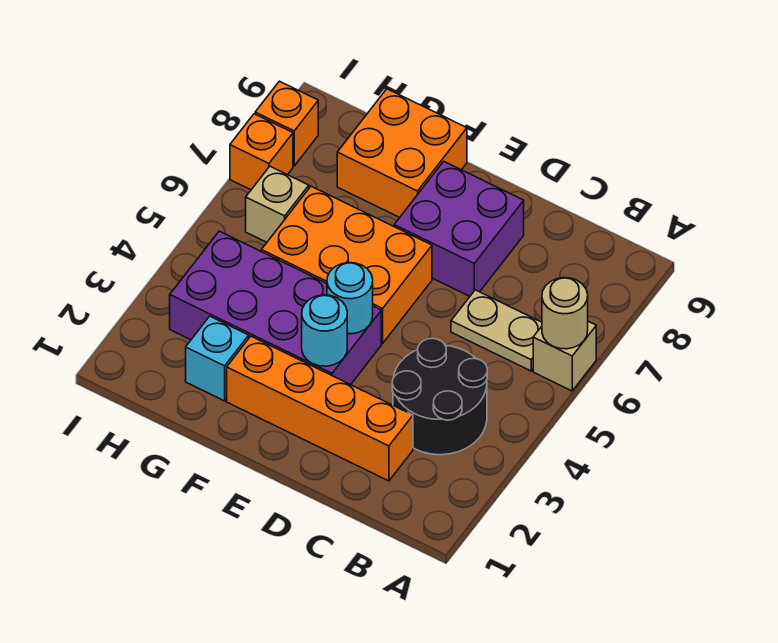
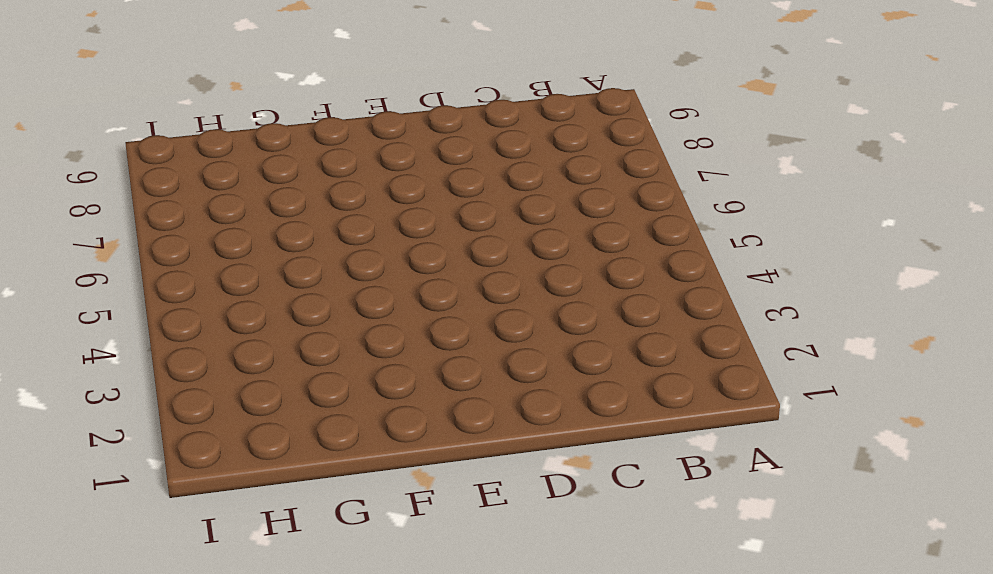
none -> tan brick A6 level 1
none -> black round brick B3:C4 level 1
none -> tan plate B6:C6 level 1

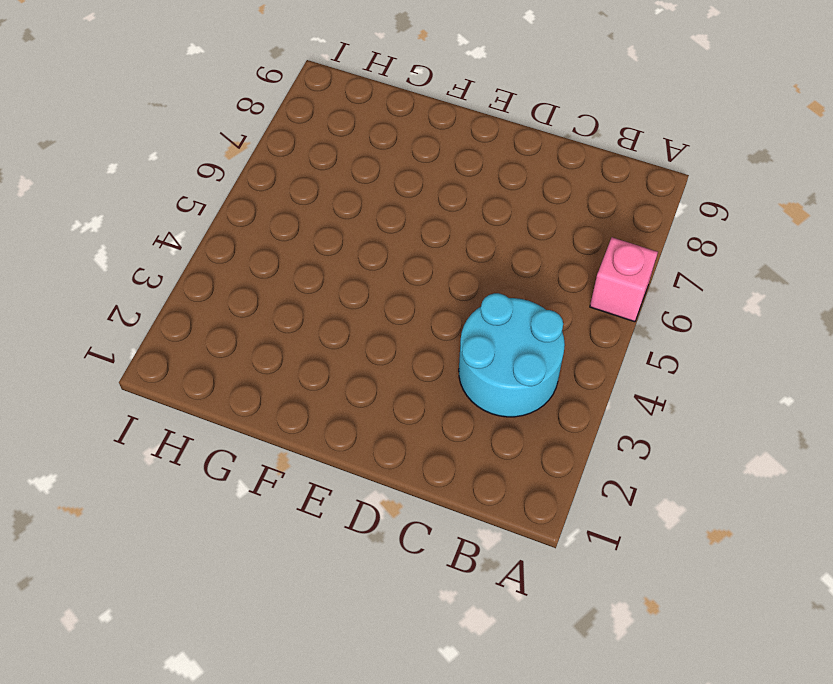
pink brick A6 level 1 -> tan brick A6 level 1
cyan round brick B3:C4 level 1 -> black round brick B3:C4 level 1
none -> tan plate B6:C6 level 1
none -> orange brick C2:F2 level 1
none -> purple brick D7:E8 level 1

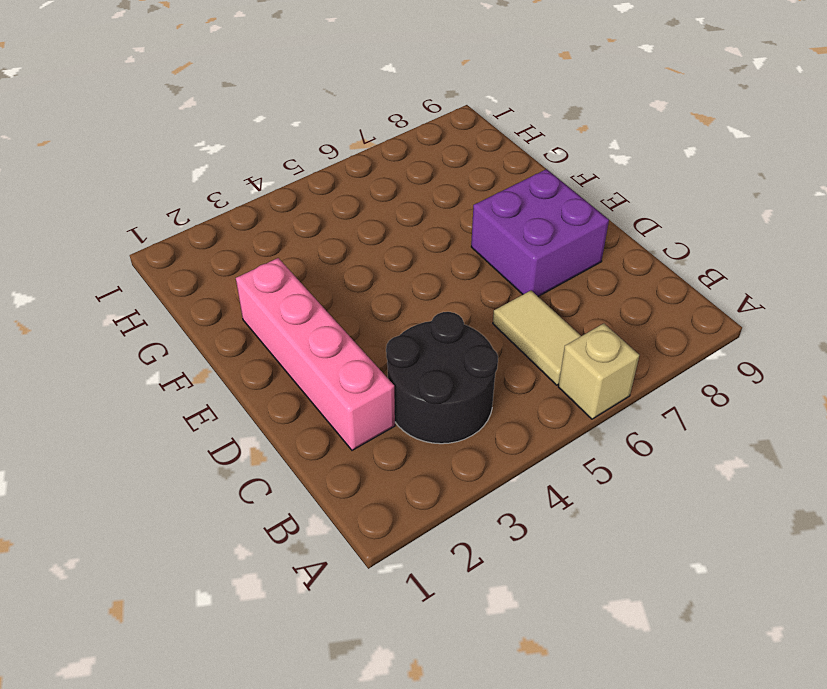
tan tile B6:C6 level 1 -> tan plate B6:C6 level 1
pink brick C2:F2 level 1 -> orange brick C2:F2 level 1
none -> purple brick E3:H4 level 1
none -> orange brick E5:G6 level 1
none -> orange brick F8:G9 level 1

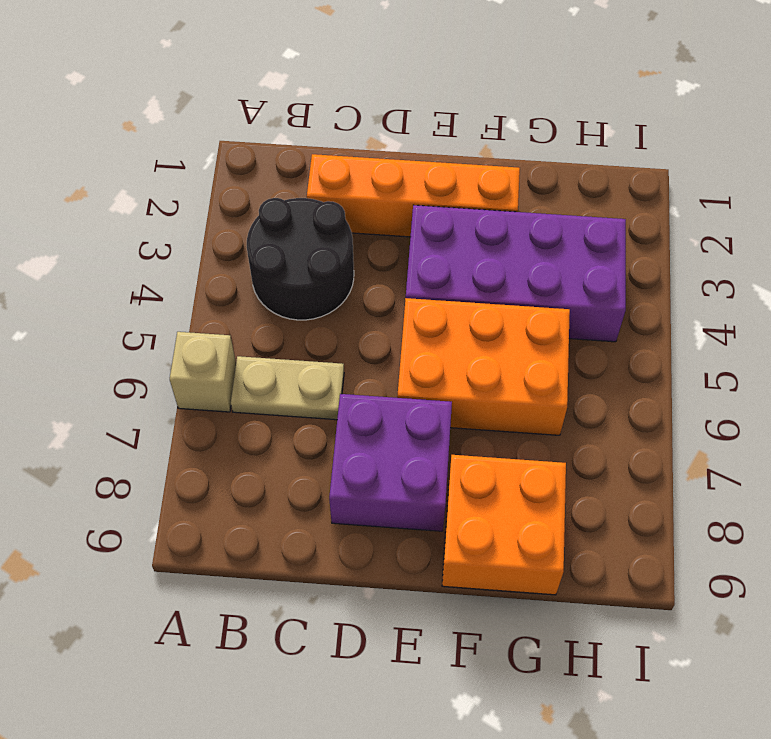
none -> cyan brick G2 level 1
none -> tan brick H6 level 1
none -> orange brick I7 level 1

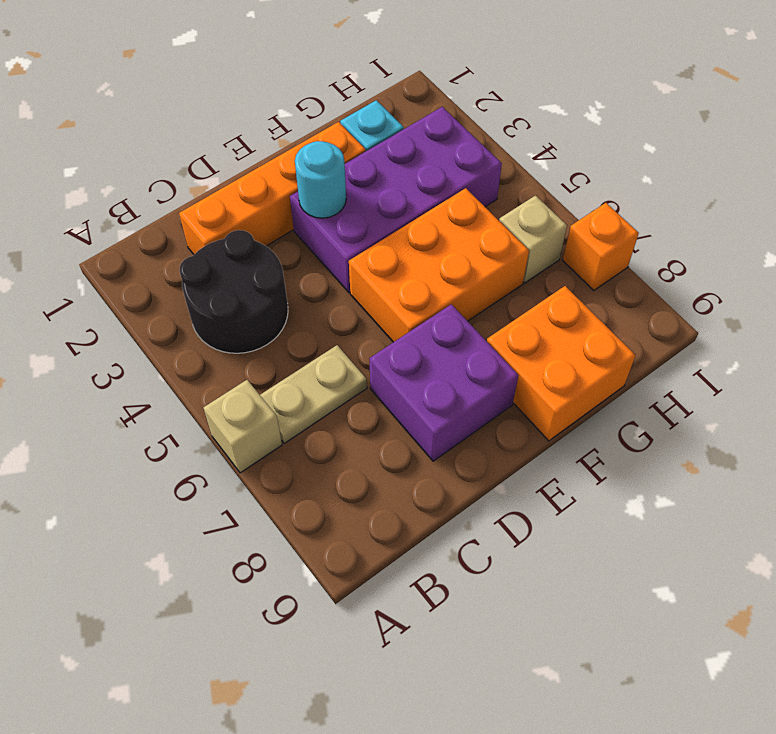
none -> orange brick I8 level 1
none -> tan round brick A6 level 2
none -> cyan round brick E4 level 2

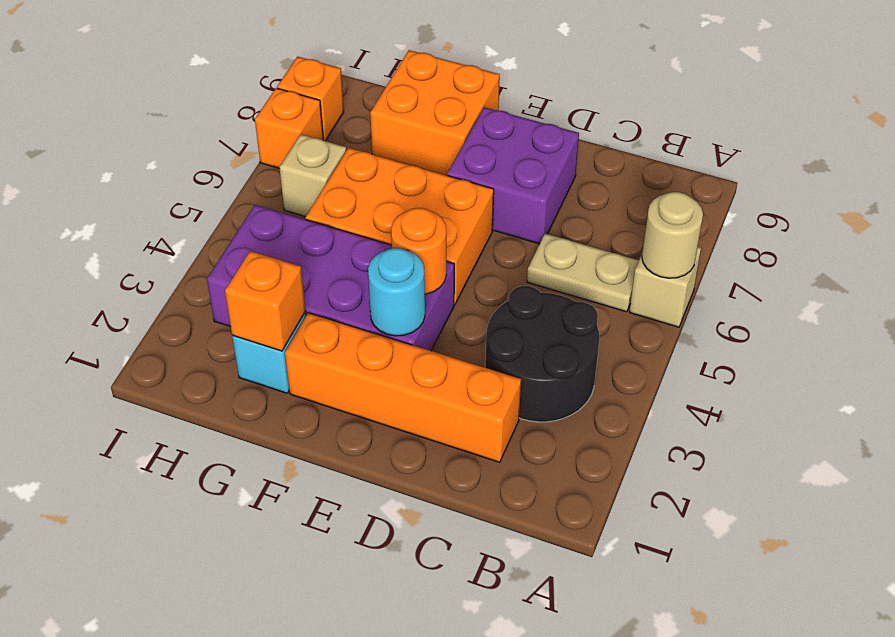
orange round brick E4 level 2 -> cyan round brick E4 level 2
orange brick G2 level 2 -> none

